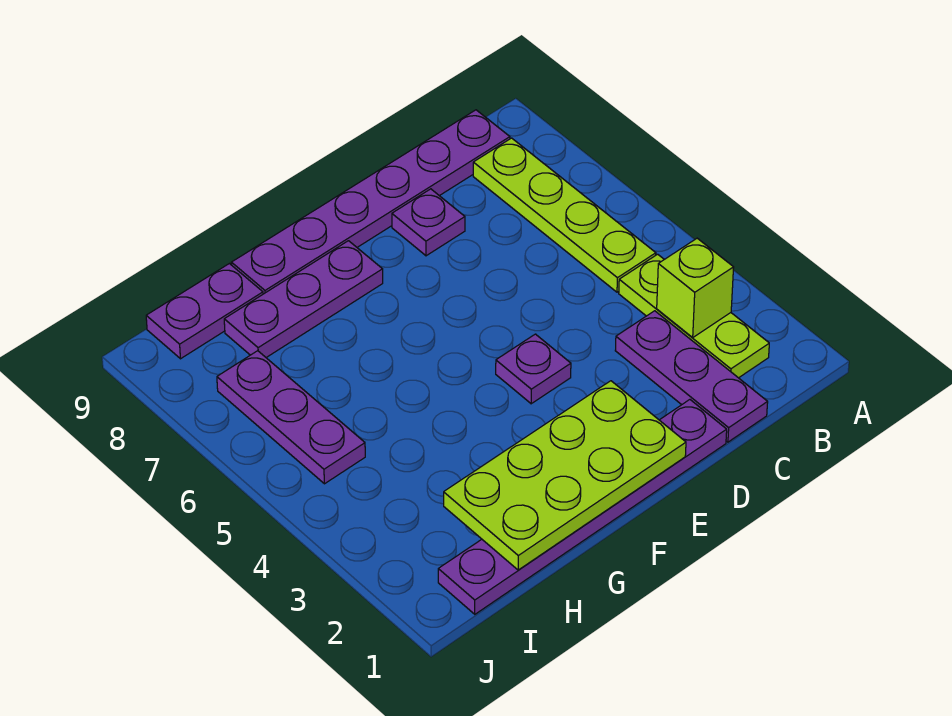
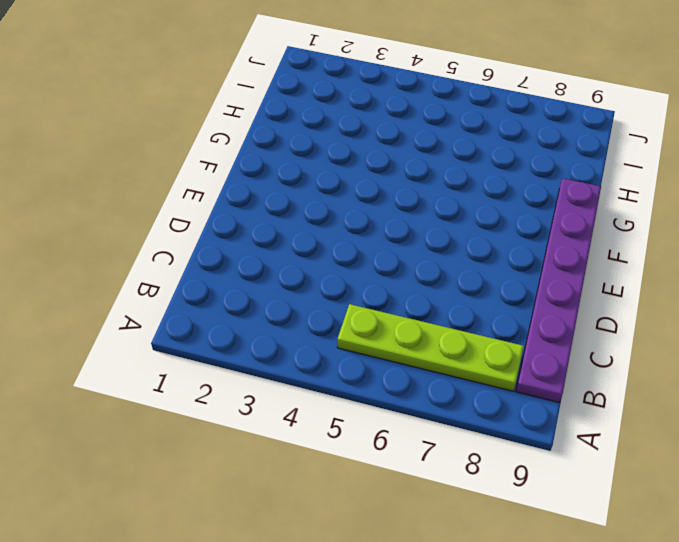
none -> lime plate B2:B4 level 1
none -> purple plate C1:C3 level 1
none -> purple plate D1:I1 level 1

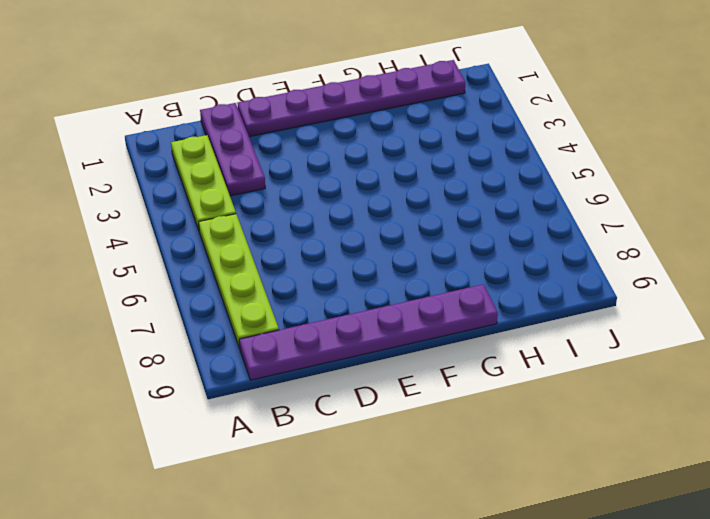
none -> purple plate D8 level 1
none -> purple plate E4 level 1
none -> purple plate F8:H8 level 1

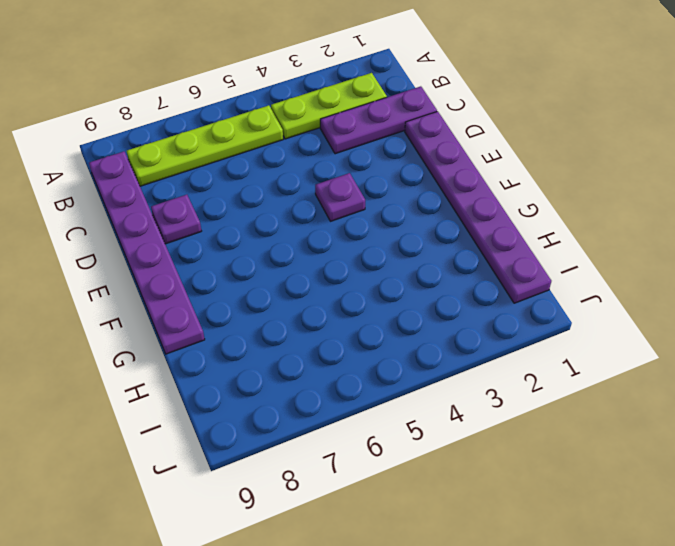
none -> purple plate F8:H8 level 1
none -> purple plate H9:I9 level 1
none -> purple plate I5:I7 level 1

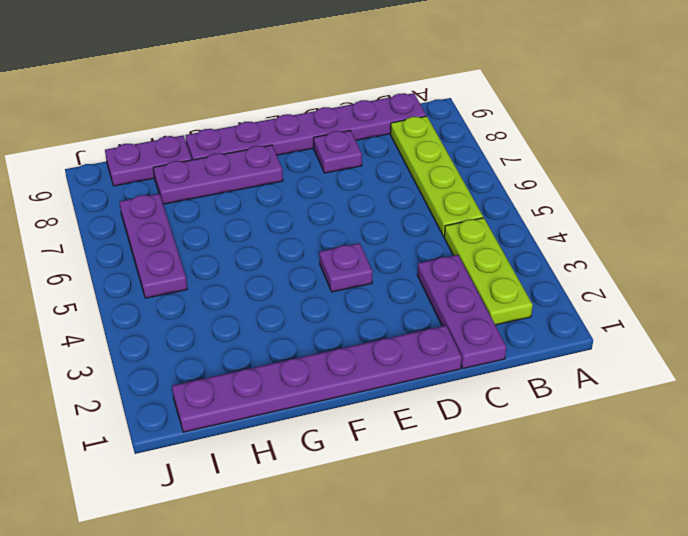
none -> lime brick B3 level 2
none -> lime plate E1:H2 level 2

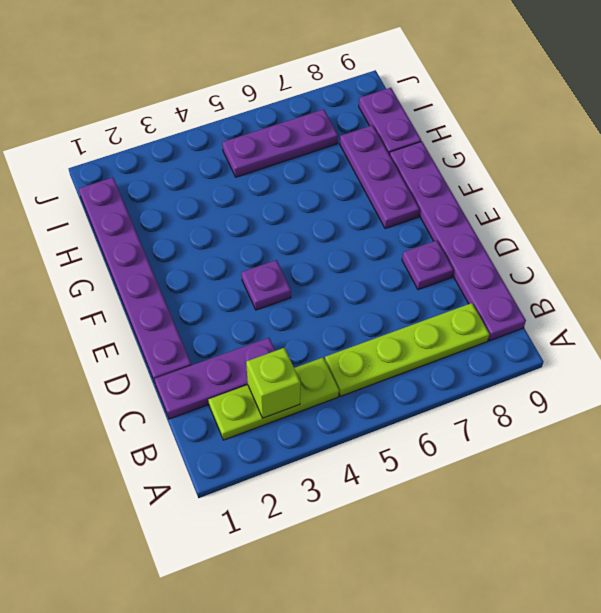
none -> lime plate E1:H2 level 2

